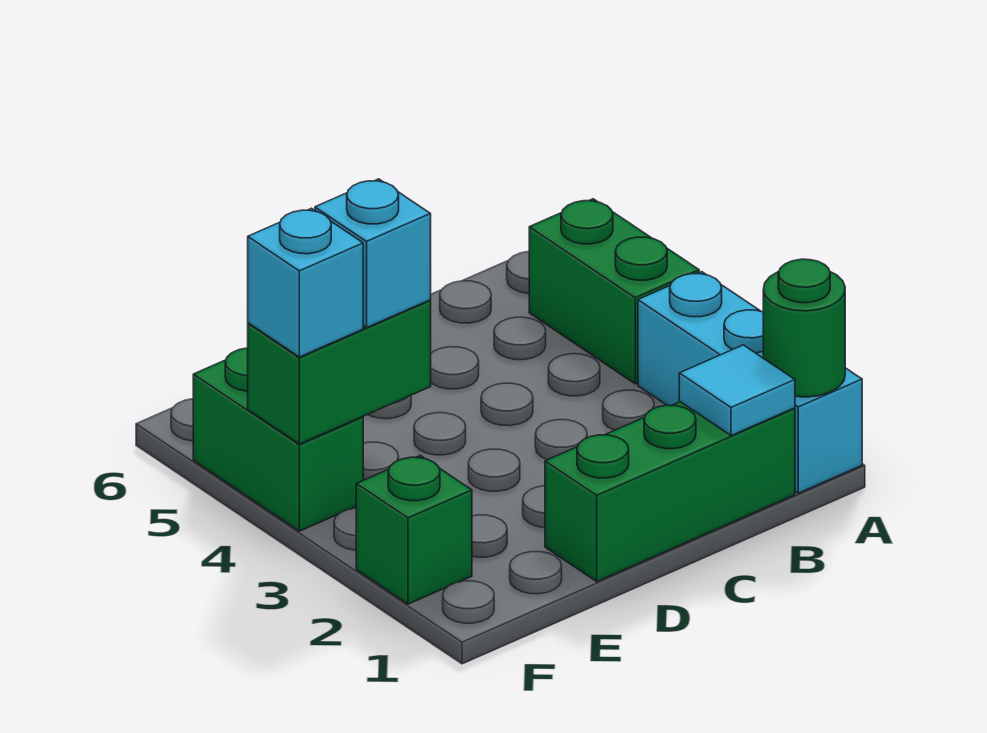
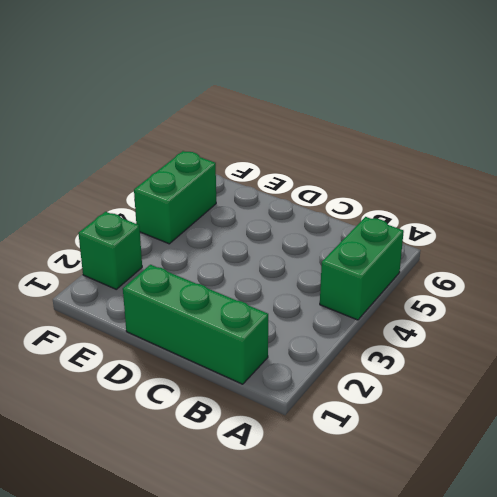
none -> cyan brick A1:A3 level 1
none -> green round brick A1 level 2

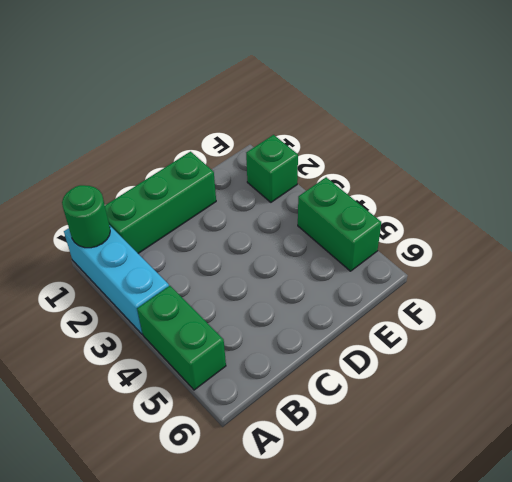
none -> cyan tile B1 level 2
none -> green brick E4:F4 level 2

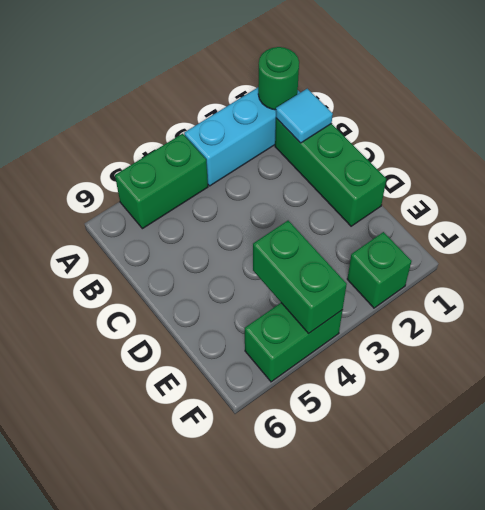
none -> cyan brick E4 level 3
none -> cyan brick F4 level 3

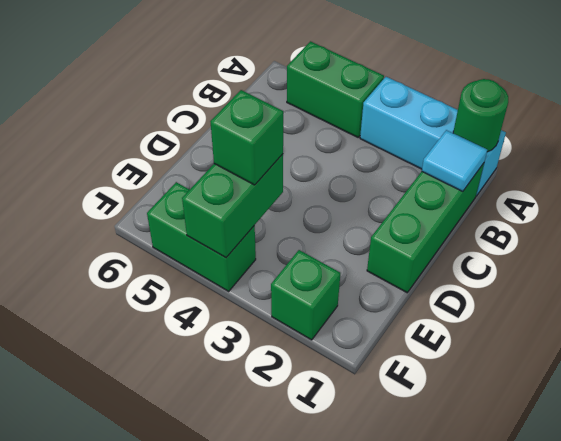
green brick E4 level 3 -> cyan brick E4 level 3
none -> cyan brick F4 level 3

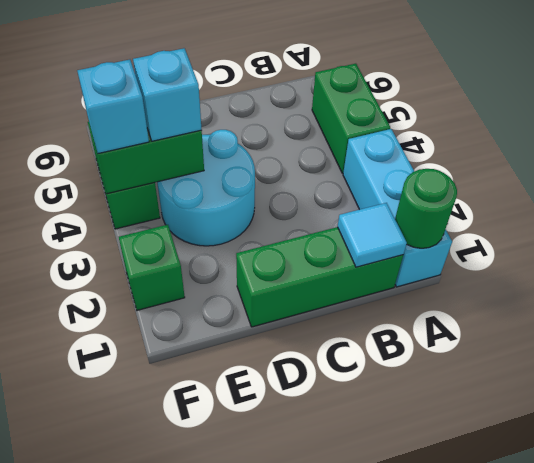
cyan round brick D3:E4 level 1 -> none

